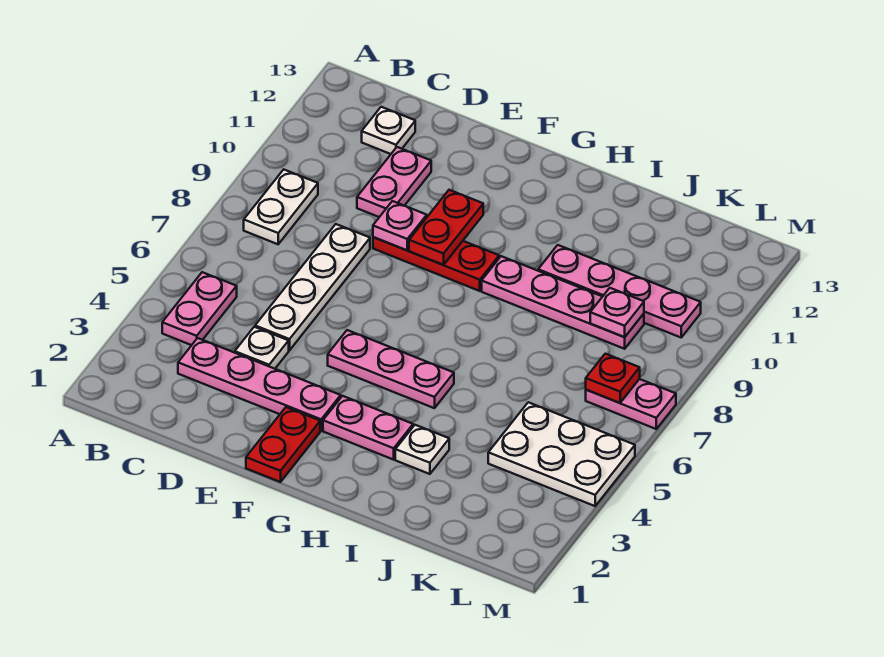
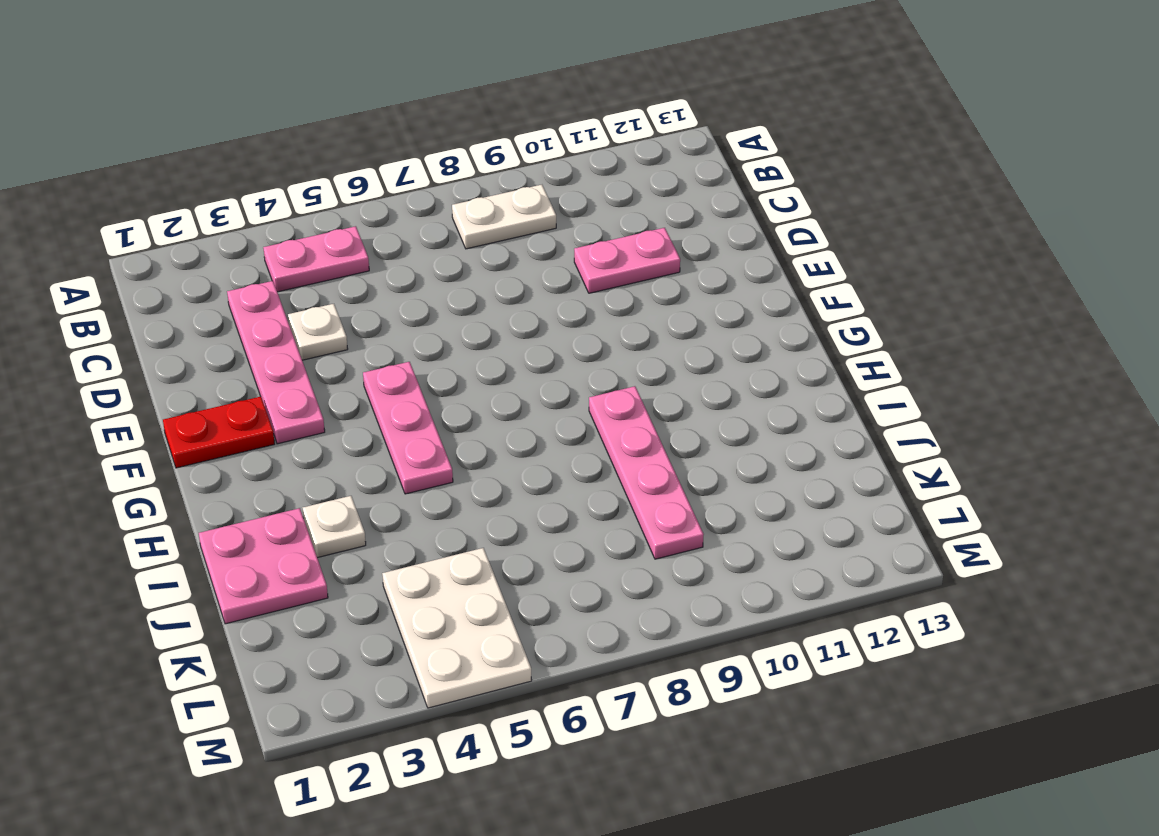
pink plate I1:J2 level 1 -> none
none -> white plate C12 level 1
none -> white plate D5:D8 level 1
none -> red plate E9:G9 level 1

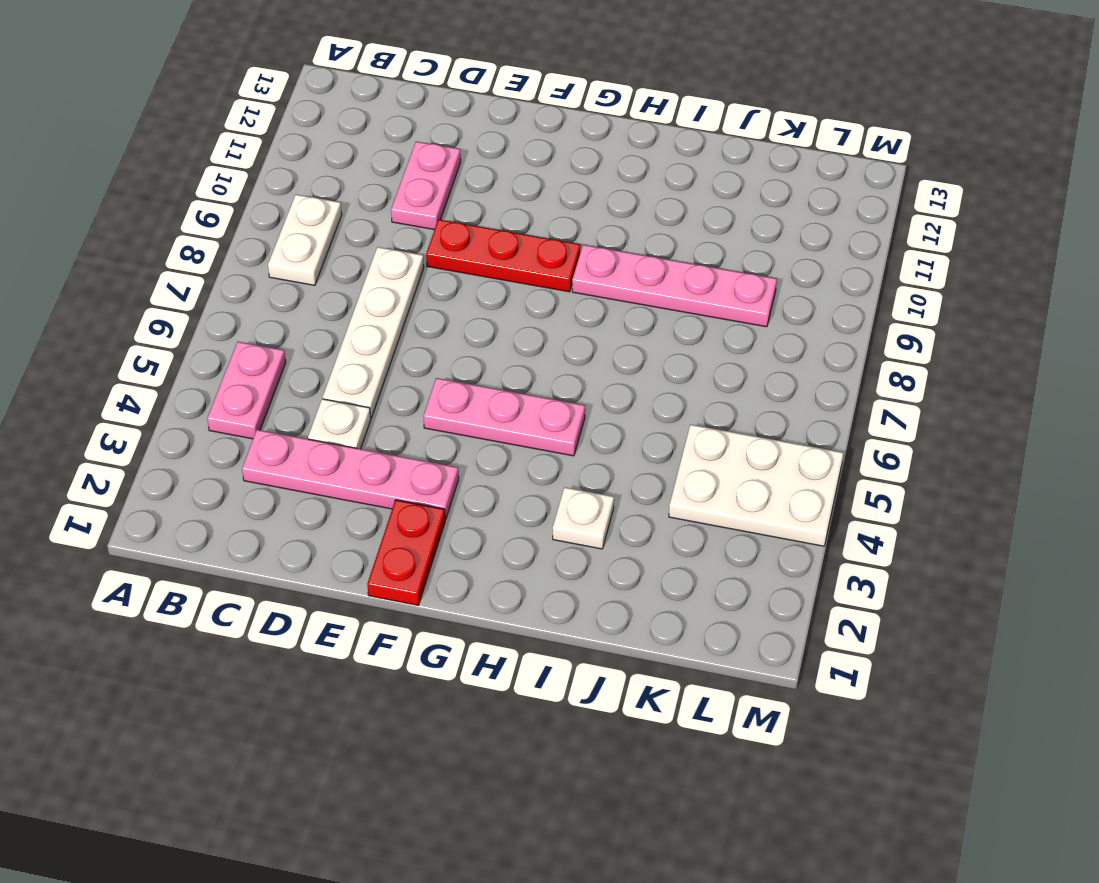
none -> white plate C12 level 1
none -> pink plate G3:H3 level 1
none -> pink plate I10:L10 level 1

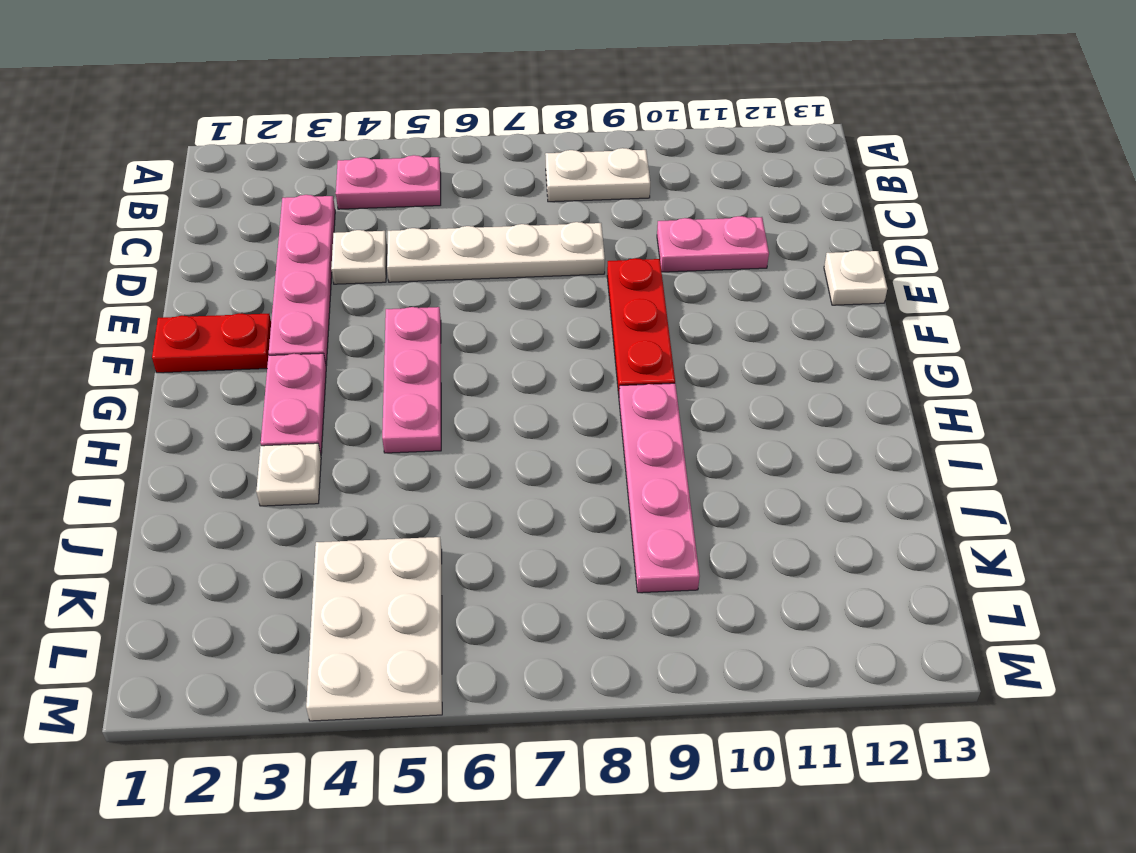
white plate E13 level 1 -> white plate C12 level 1
none -> pink plate I10:L10 level 1
none -> pink plate L7:M7 level 1
none -> pink plate E9 level 2

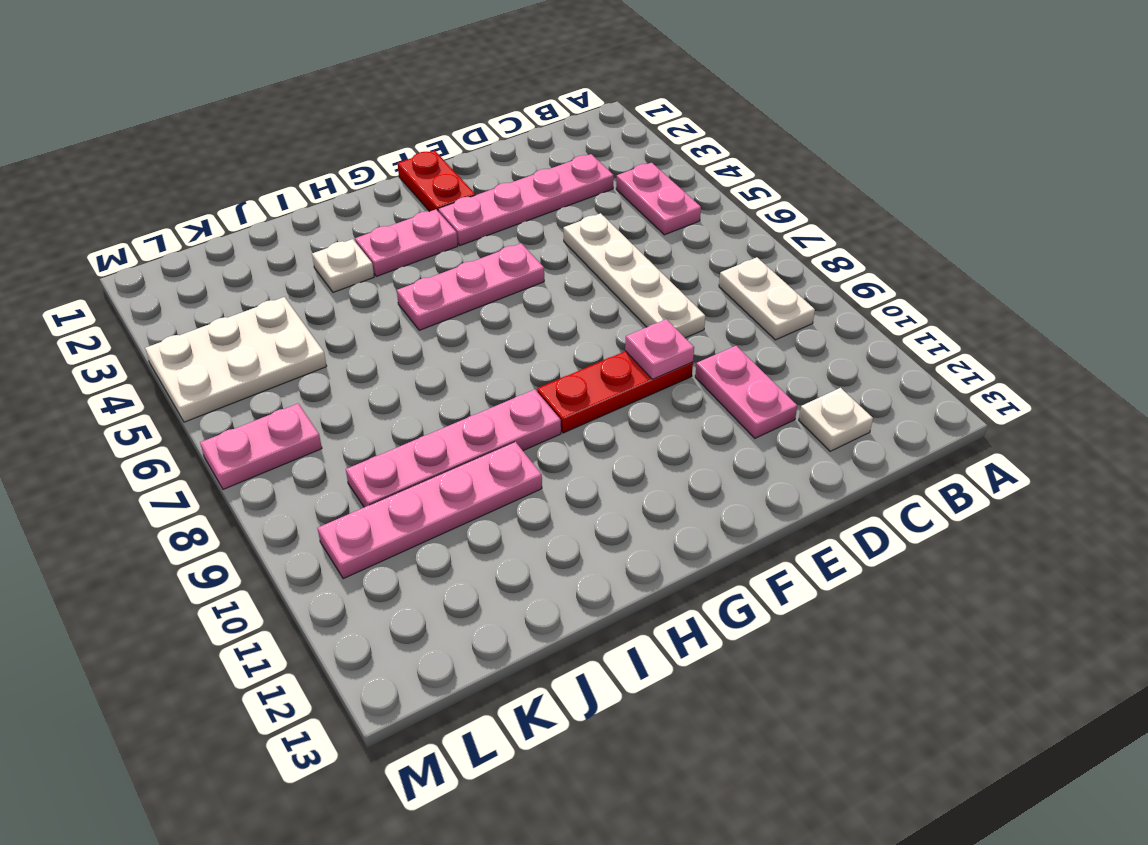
none -> white plate D4 level 1
none -> red plate F9:F10 level 2
none -> pink plate K9 level 2

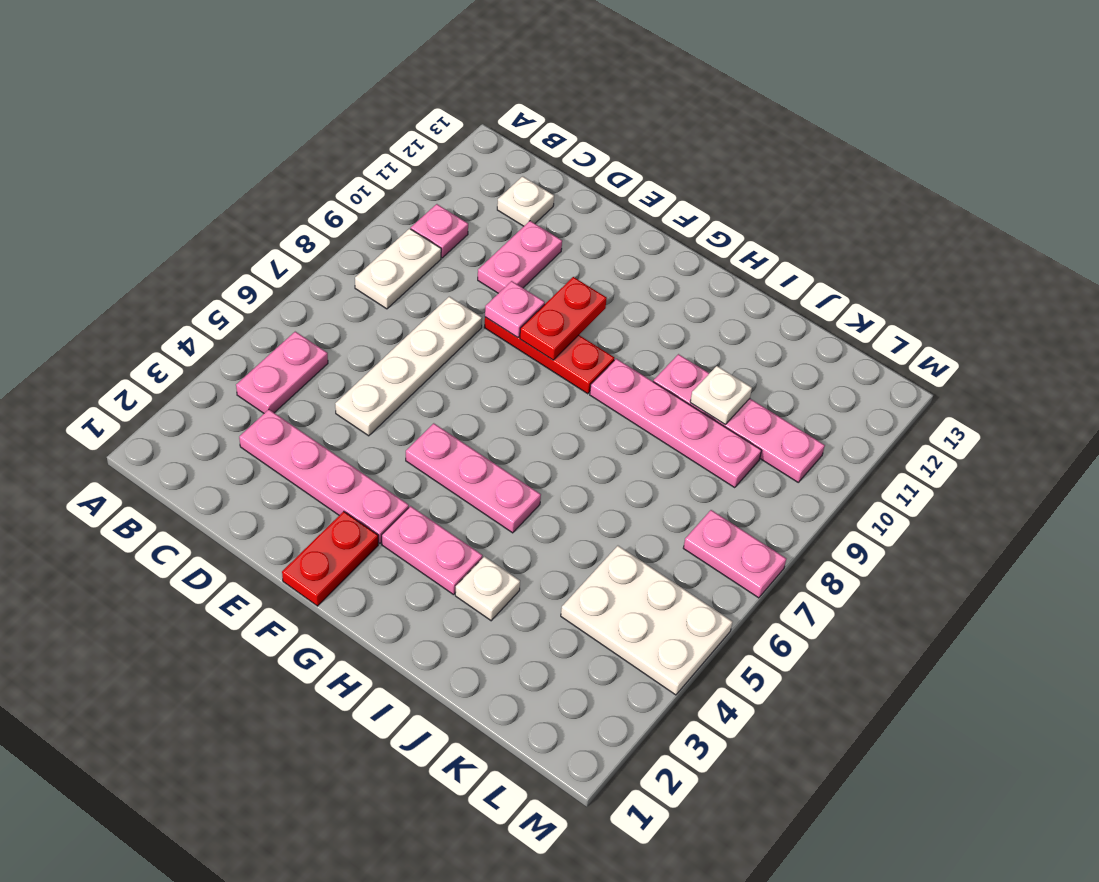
pink plate B10 level 1 -> pink plate K9 level 2
white plate J10 level 2 -> white plate D4 level 1
none -> red plate L7 level 2

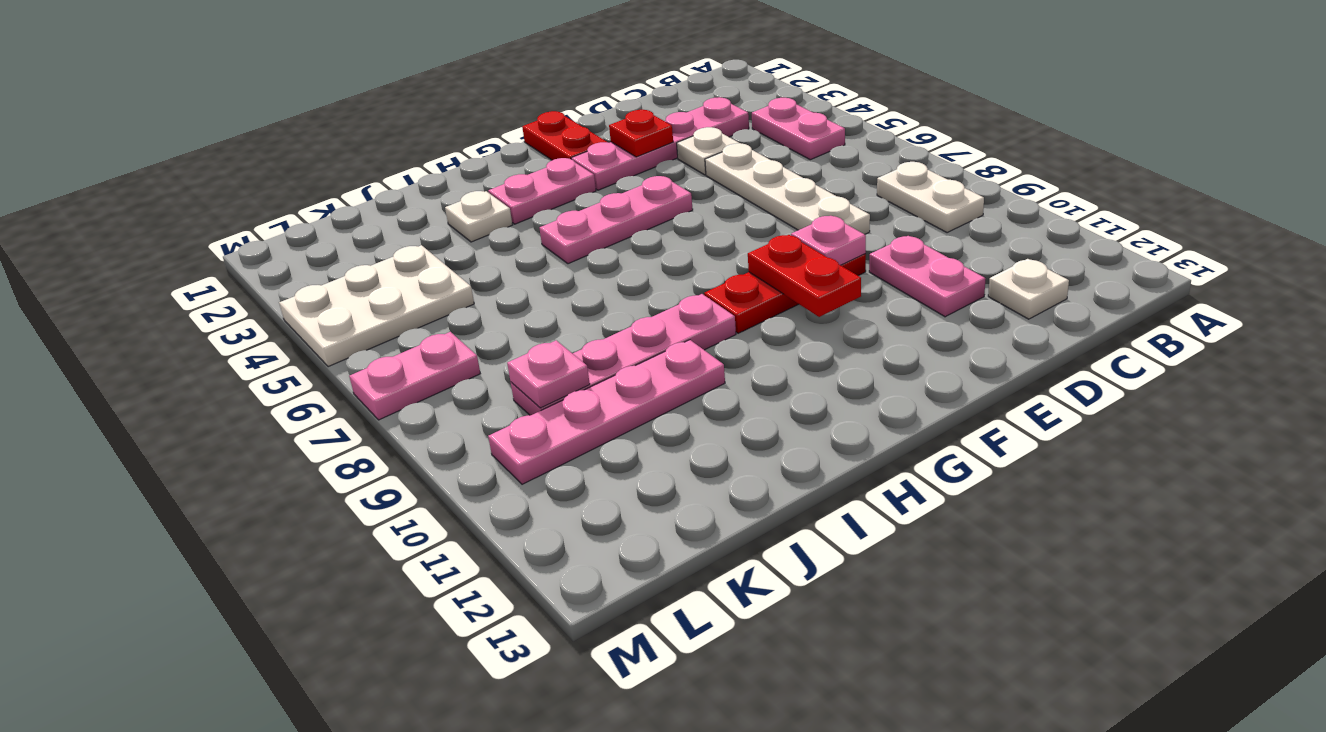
red plate E3 level 2 -> red plate L7 level 2

